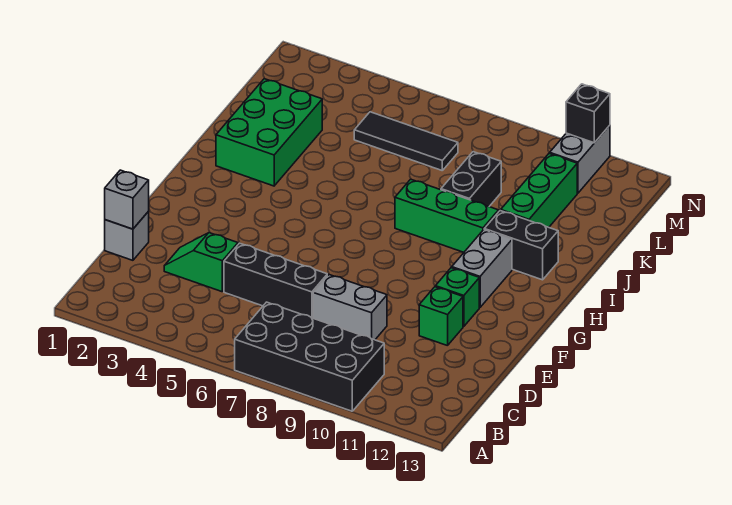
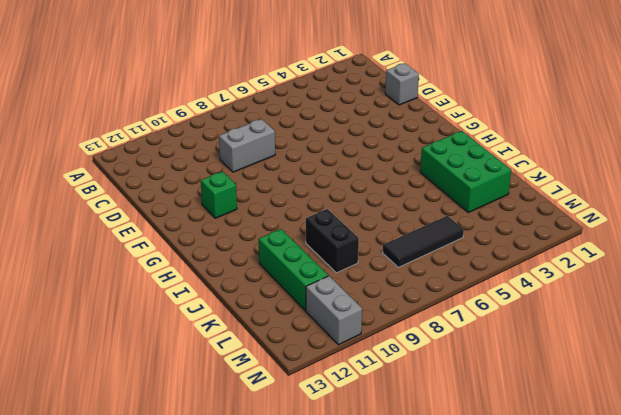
none -> black brick A7:B10 level 1
none -> green slope D3:D4 level 1 top 4
none -> black brick D5:D7 level 1

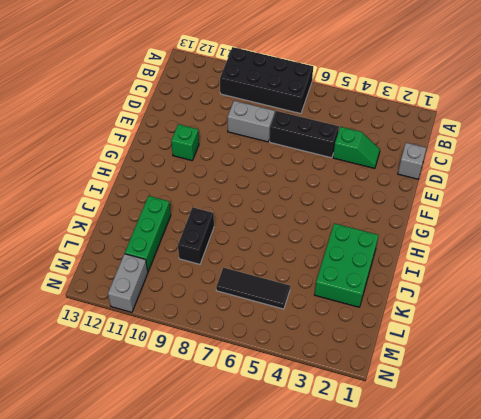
none -> green brick E11 level 1
none -> grey brick G11:H11 level 1
none -> green brick I8:I10 level 1

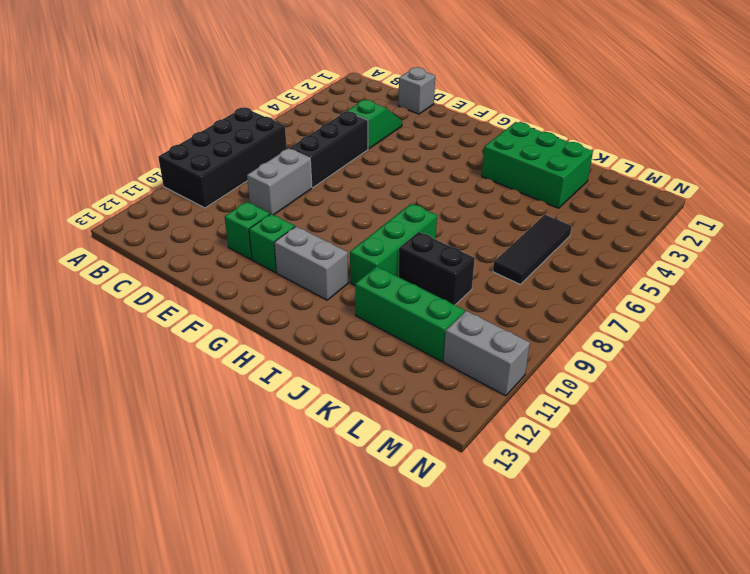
none -> black brick I11:I12 level 1
none -> grey brick D1 level 2
none -> black brick N11 level 2

